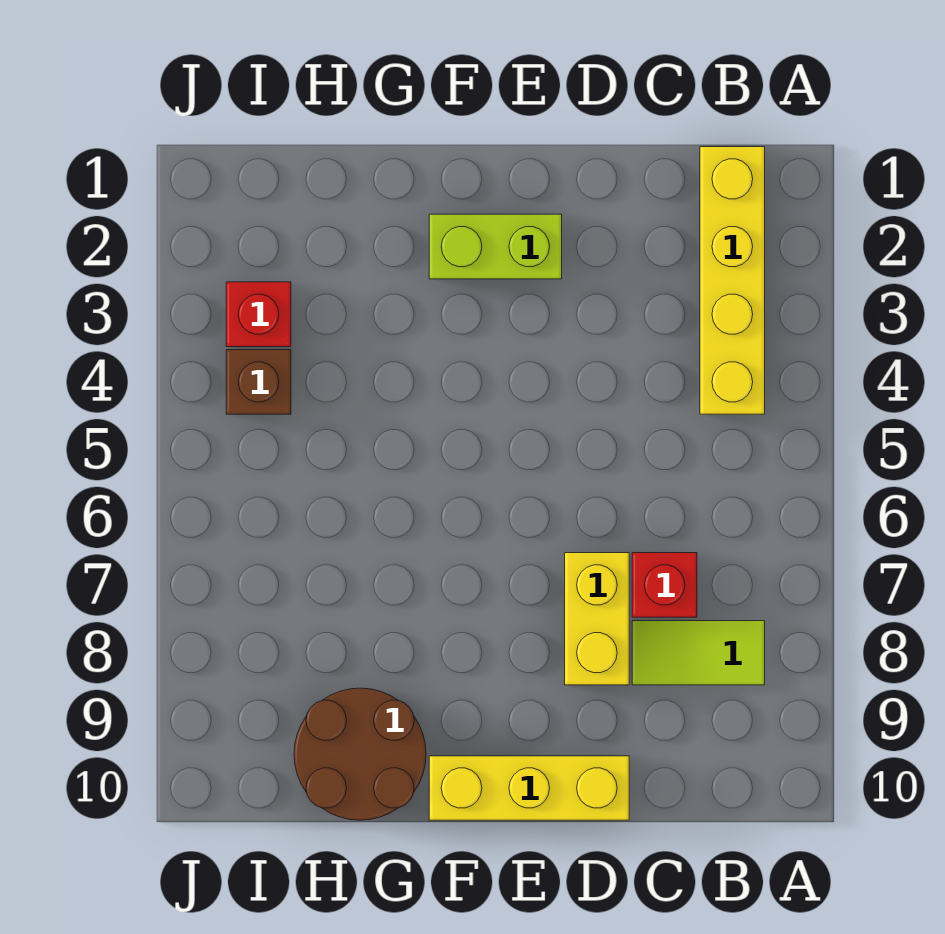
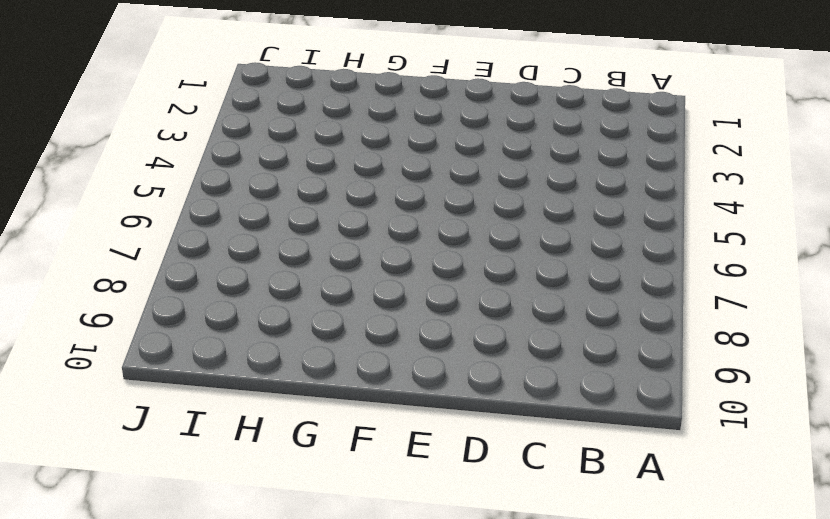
none -> yellow brick B1:B4 level 1
none -> lime tile B8:C8 level 1

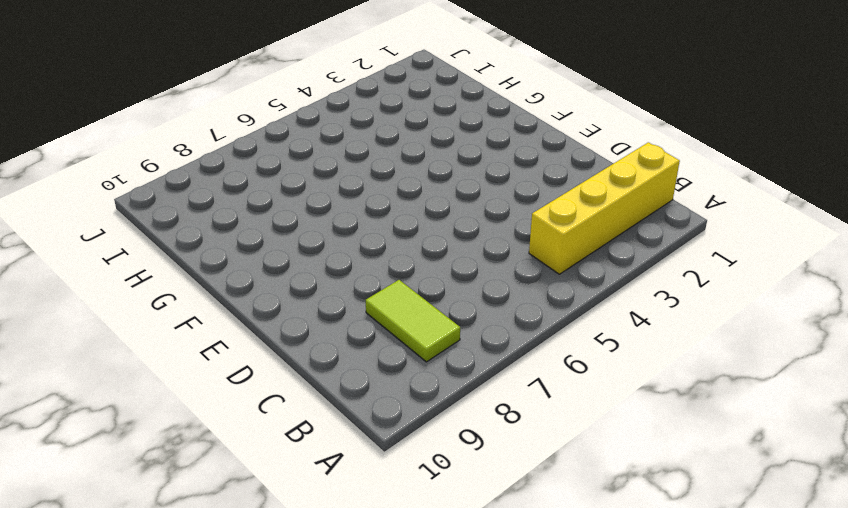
none -> red brick C7 level 1
none -> yellow brick D7:D8 level 1

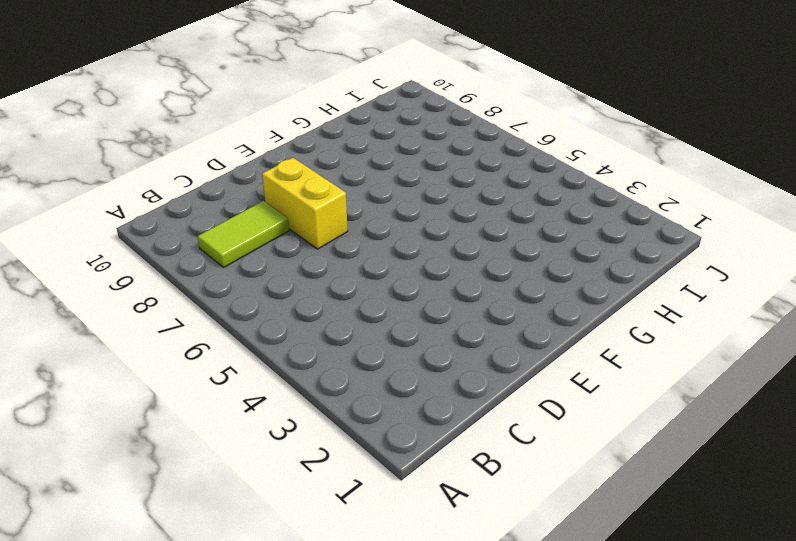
none -> yellow brick B1:B4 level 1
none -> red brick C7 level 1

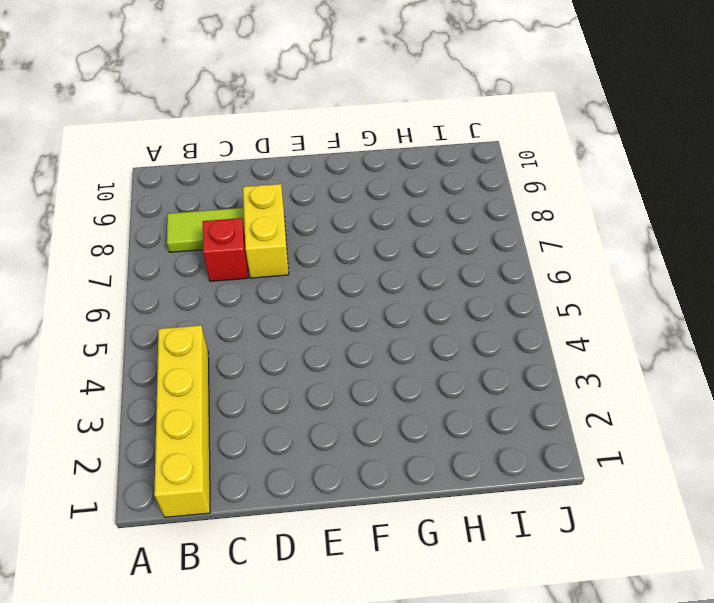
none -> yellow brick D10:F10 level 1
none -> lime brick E2:F2 level 1

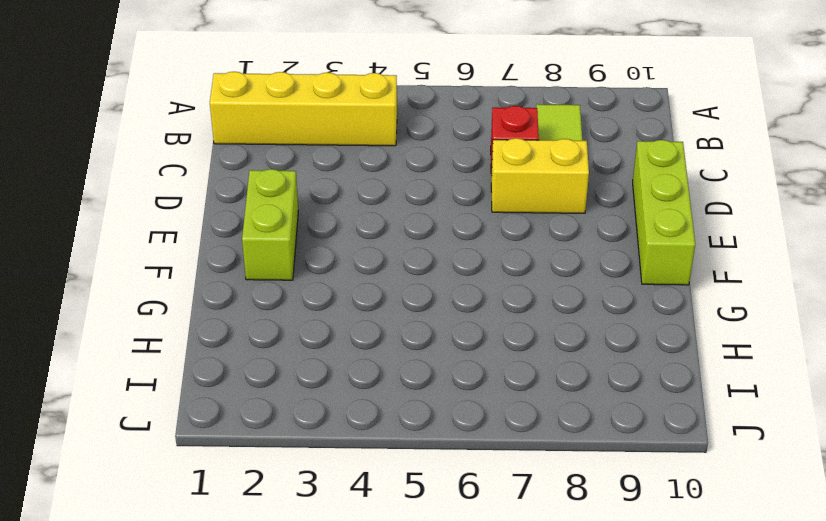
lime brick D10:F10 level 1 -> yellow brick D10:F10 level 1
none -> brown round brick G9:H10 level 1
none -> red brick I3 level 1

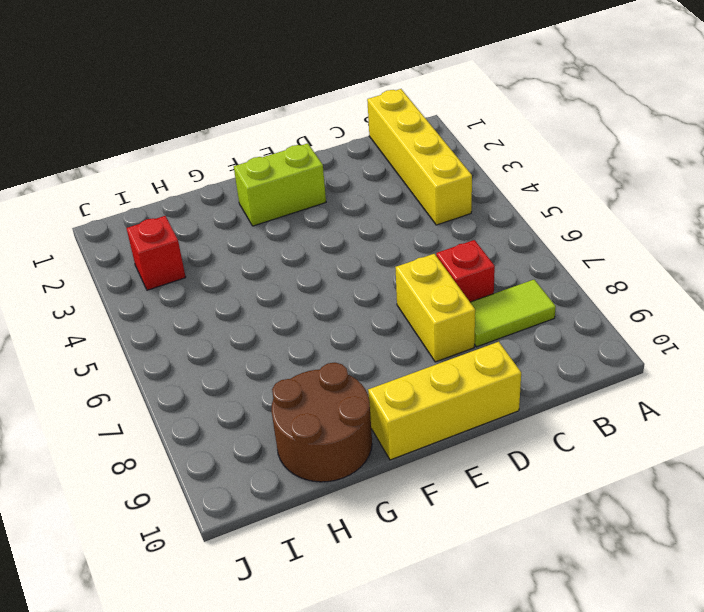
none -> brown brick I4 level 1

